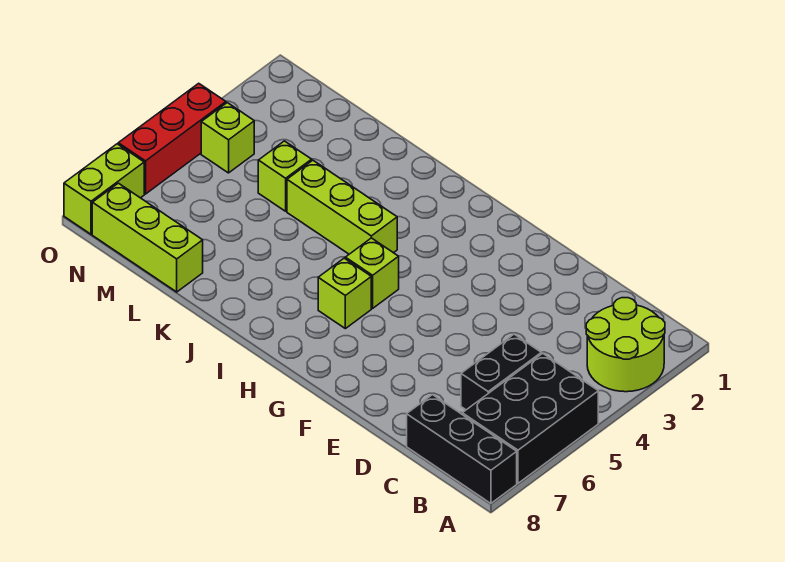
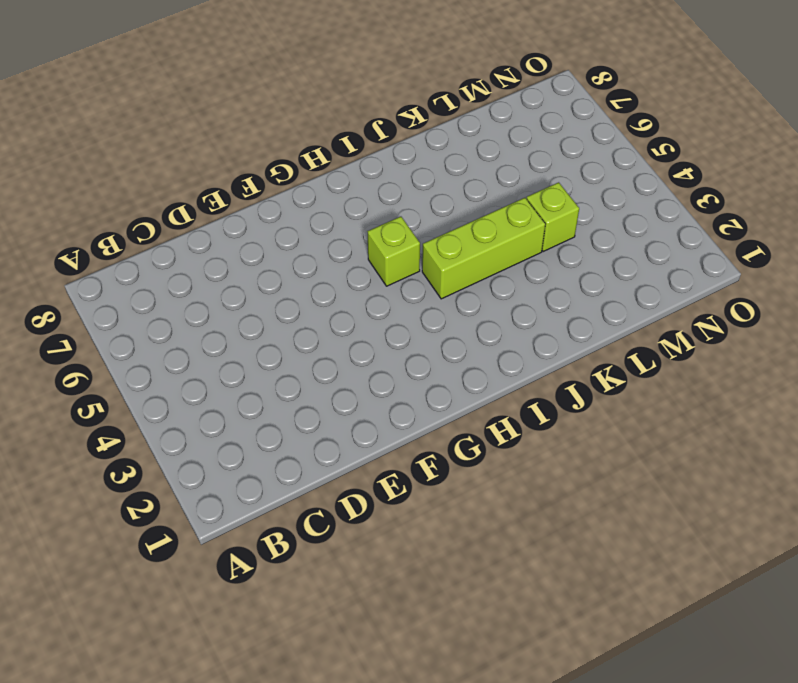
none -> lime round brick A2:B3 level 1
none -> black brick A5:B7 level 1
none -> black brick A8:C8 level 1

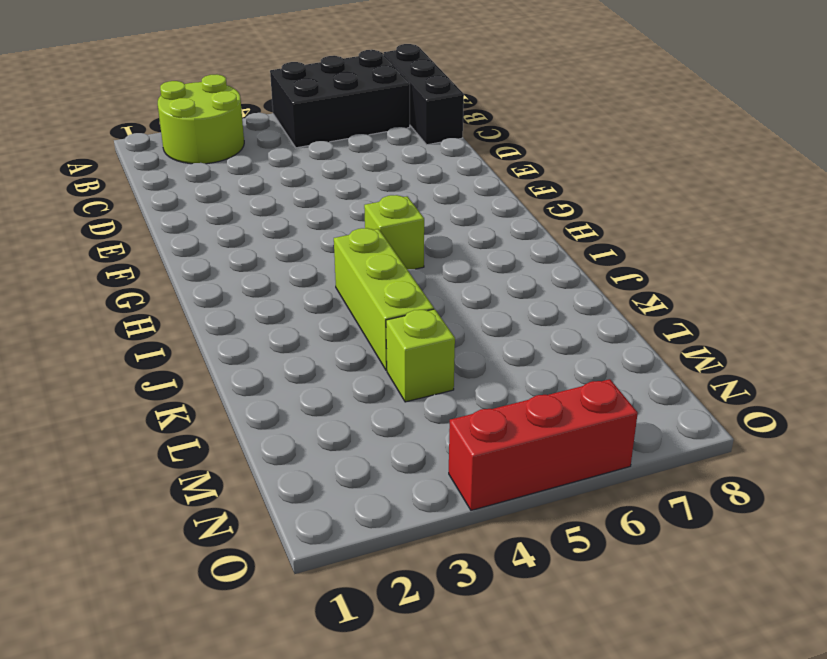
none -> black brick C5:C6 level 1
none -> lime brick H6 level 1
none -> lime brick L8:N8 level 1

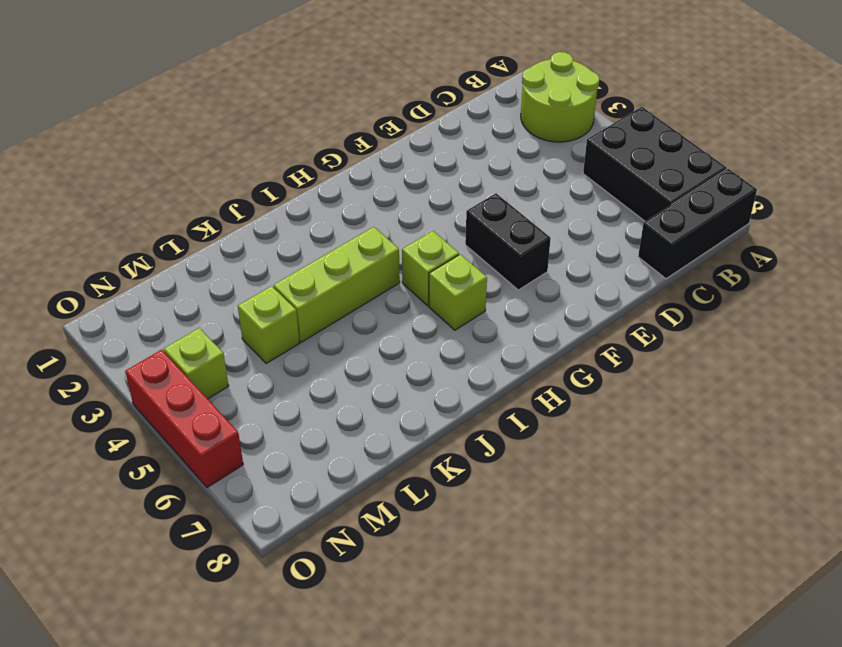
black brick F5:F6 level 1 -> black brick C5:C6 level 1
none -> lime brick L8:N8 level 1
none -> lime brick O7:O8 level 1

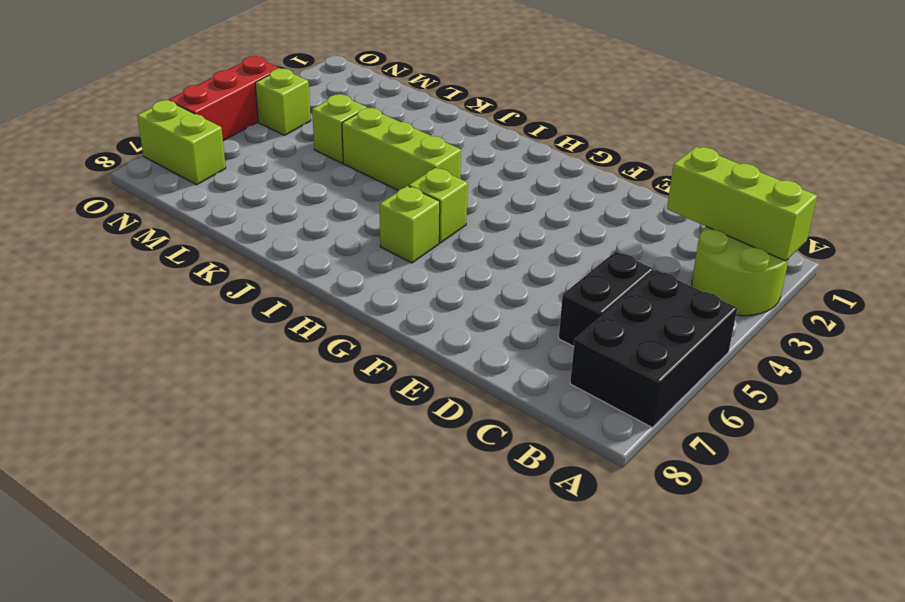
lime brick A2:C2 level 2 -> lime brick L8:N8 level 1
lime brick N7:O7 level 1 -> lime brick O7:O8 level 1
none -> black brick A8:C8 level 1

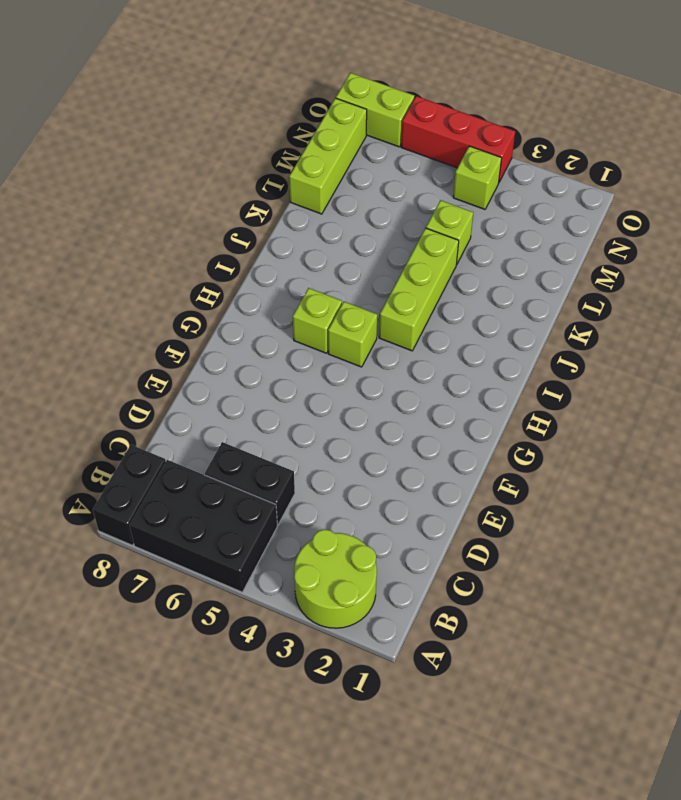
black brick A8:B8 level 1 -> black brick A8:C8 level 1

